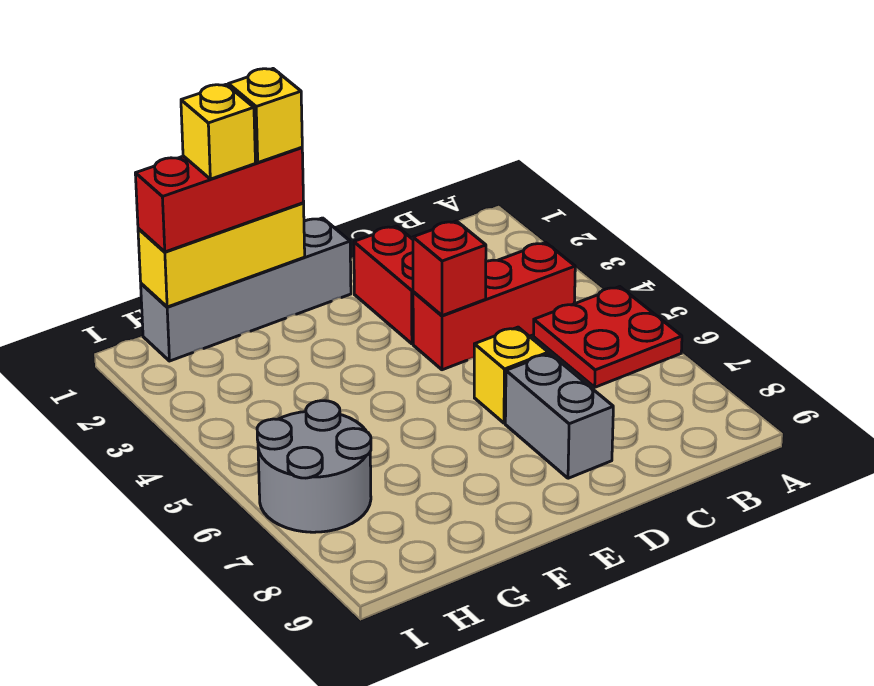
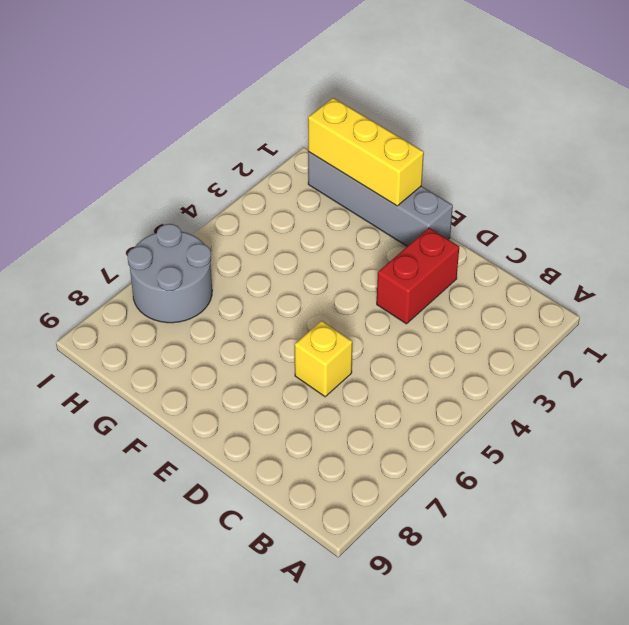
none -> red plate A5:B6 level 1
none -> red brick B4:D4 level 1
none -> grey brick D7:D8 level 1

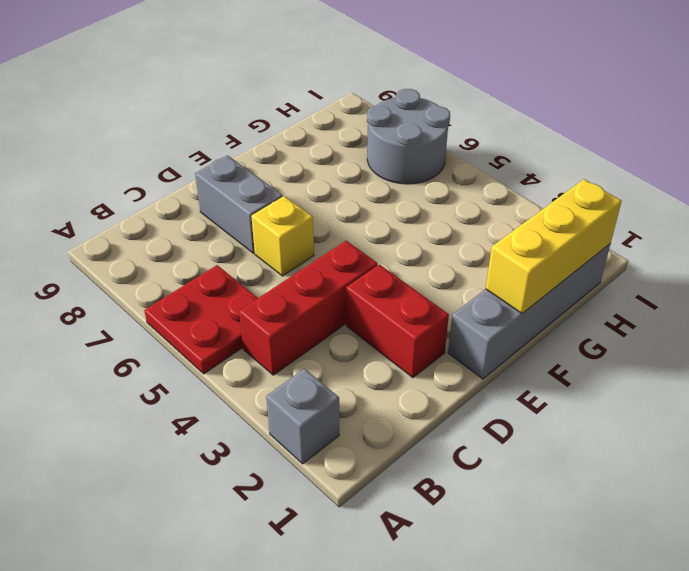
grey brick A2 level 1 -> none
none -> red brick D4 level 2
none -> red brick F1:H1 level 3
none -> yellow brick F1 level 4

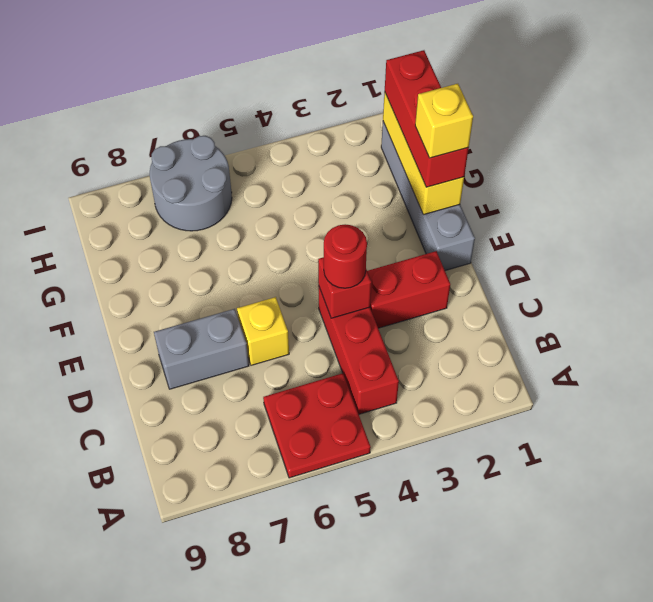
red round brick D4 level 3 -> none
none -> yellow brick G1 level 4

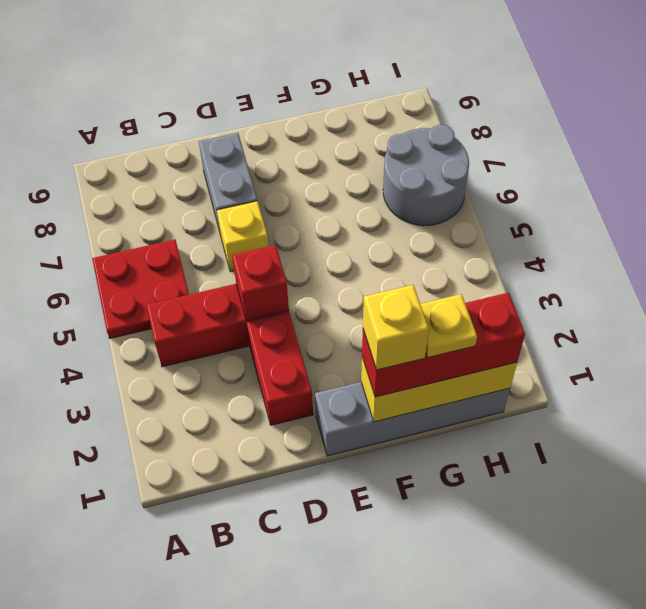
yellow plate G1 level 4 -> yellow brick G1 level 4

